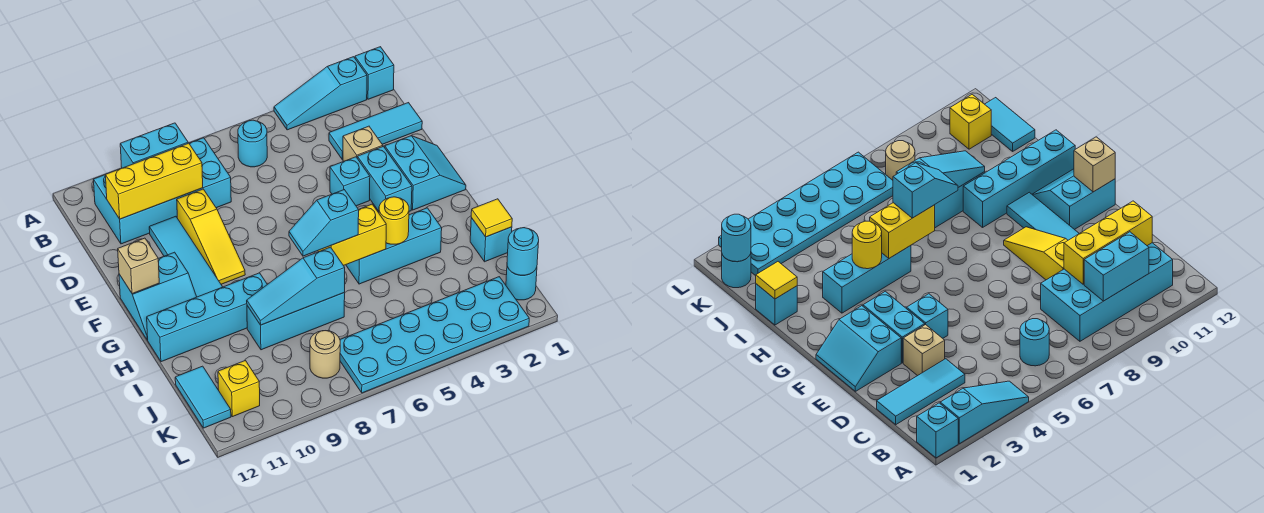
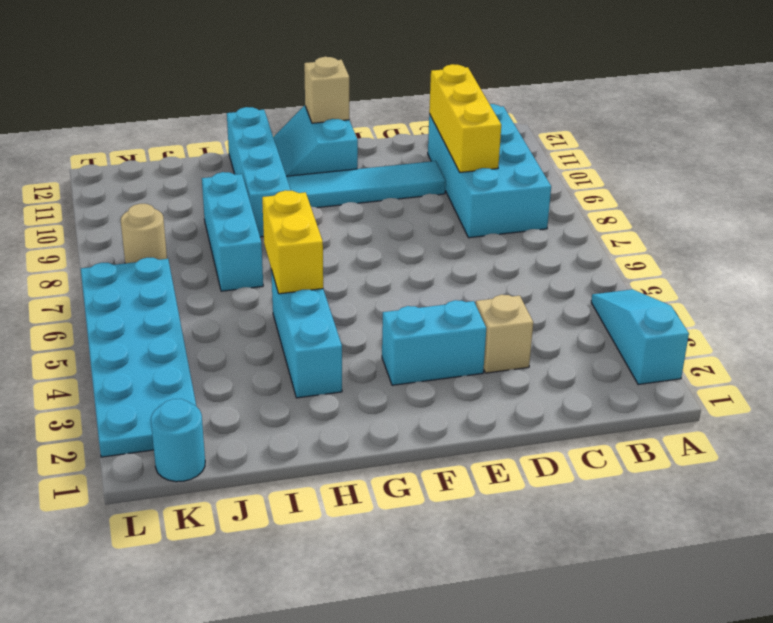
none -> cyan brick A1 level 1
none -> cyan round brick B6 level 1
none -> cyan tile C1:C3 level 1
none -> yellow slope D9:F9 level 1 top D

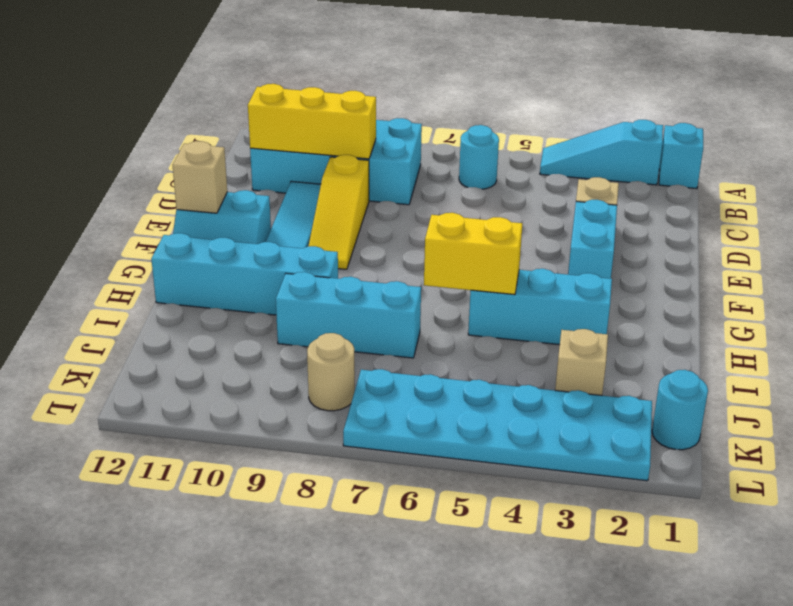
tan brick J3 level 1 -> none
none -> cyan tile C1:C3 level 1
none -> cyan slope E1:F2 level 1 top 2
none -> cyan brick E4 level 1
none -> cyan brick I1 level 1

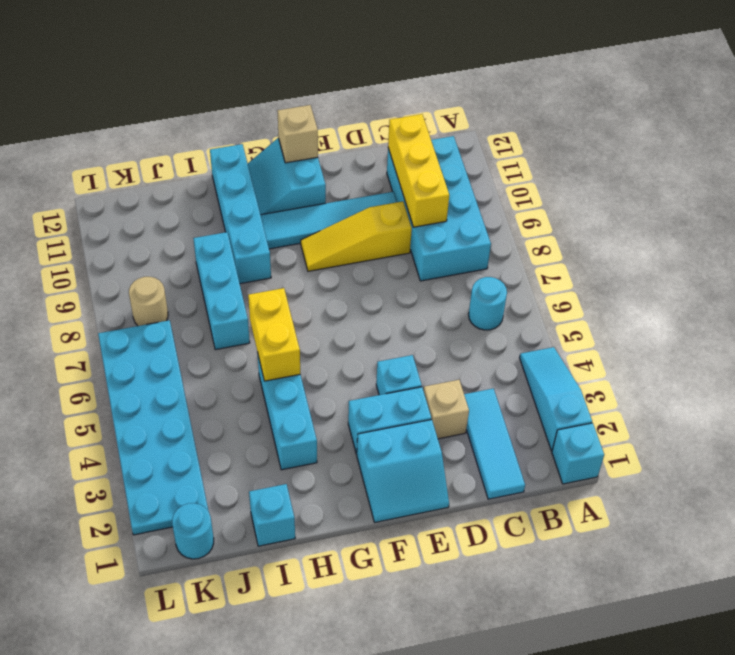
none -> cyan tile J12:K12 level 1
none -> yellow brick K11 level 1
none -> cyan brick B9:B10 level 2
none -> yellow round brick H4 level 2

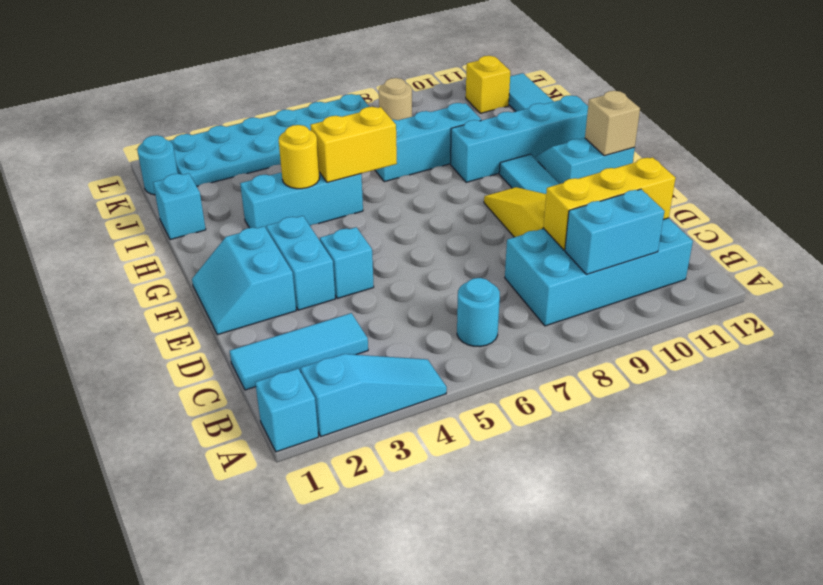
none -> tan brick D3 level 1
none -> yellow tile I1 level 2
none -> cyan slope I7:I9 level 2 top 7
none -> cyan round brick K1 level 2

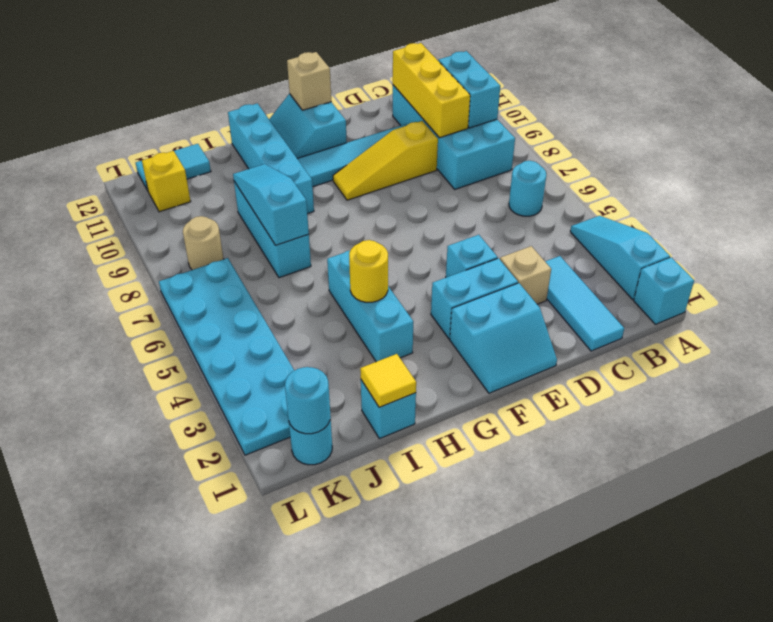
none -> yellow brick H5:H6 level 2
none -> cyan slope H6:H7 level 3 top 6

